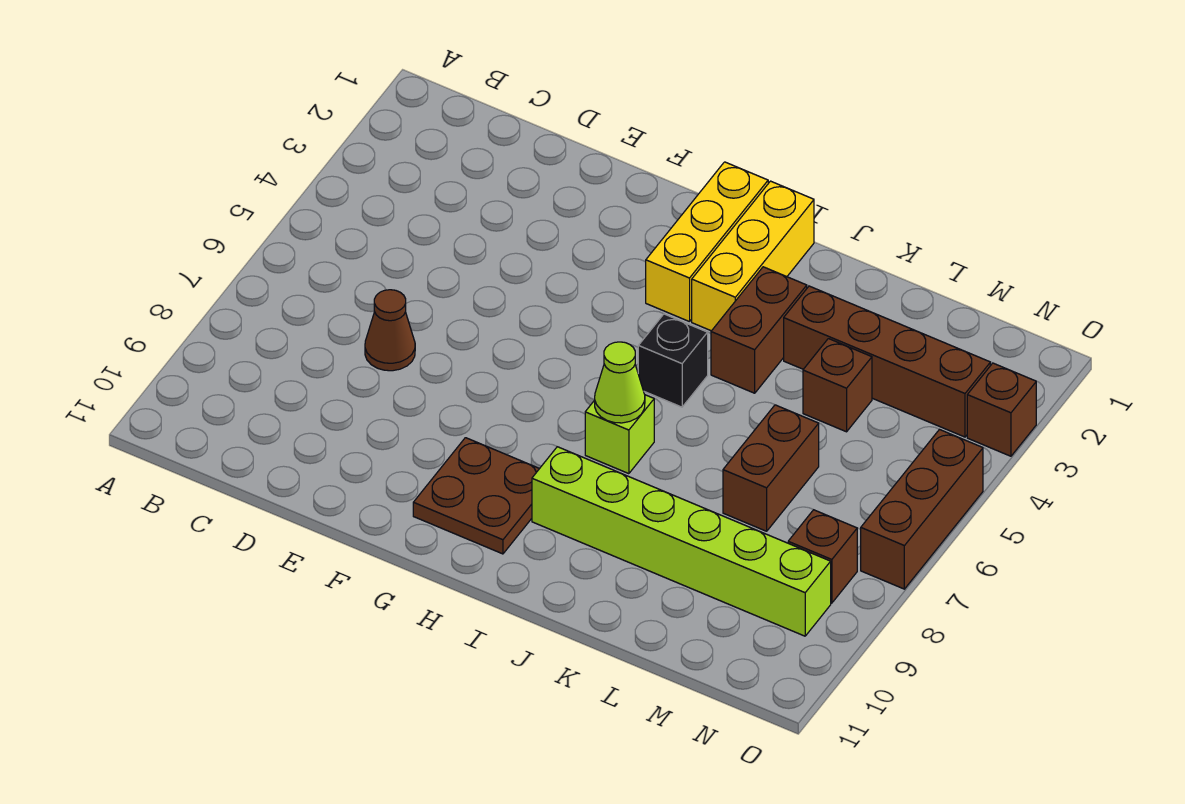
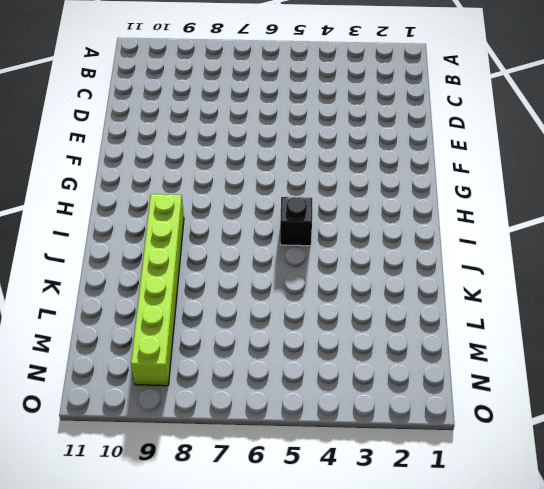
none -> brown cone D7 level 1
none -> brown plate G9:H10 level 1
none -> yellow brick H1:H3 level 1

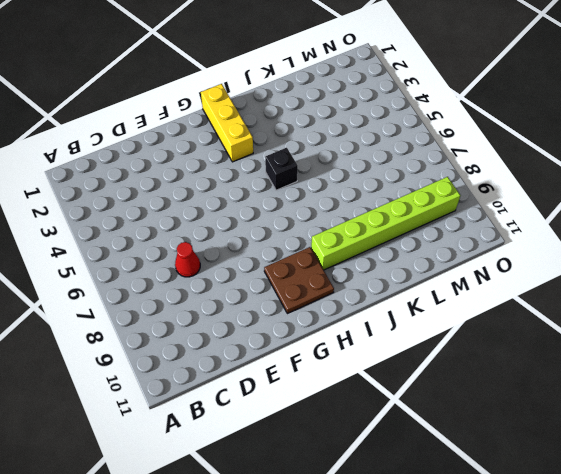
red cone D7 level 1 -> brown cone D7 level 1
none -> yellow brick I1:I3 level 1
none -> lime brick I7 level 1
none -> brown brick J3:J4 level 1

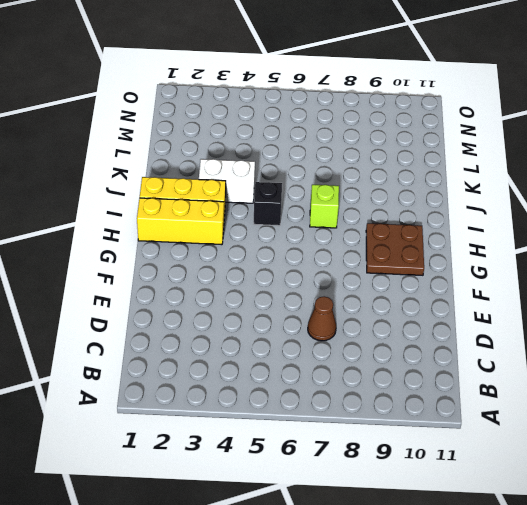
white brick J3:J4 level 1 -> brown brick J3:J4 level 1
none -> lime brick I9:N9 level 1
none -> brown brick K3:N3 level 1
none -> brown brick L4 level 1

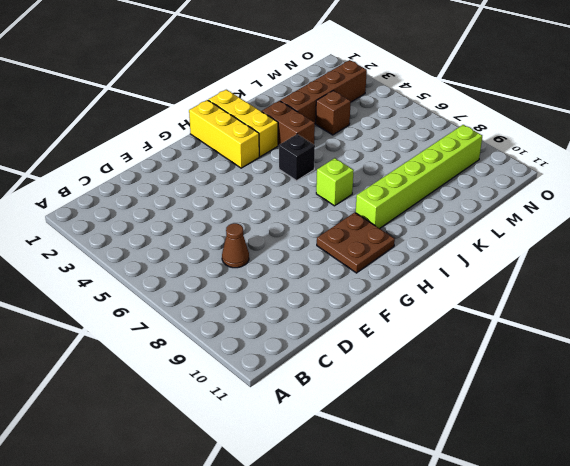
none -> brown brick L6:L7 level 1
none -> brown brick N8 level 1
none -> brown brick O3 level 1

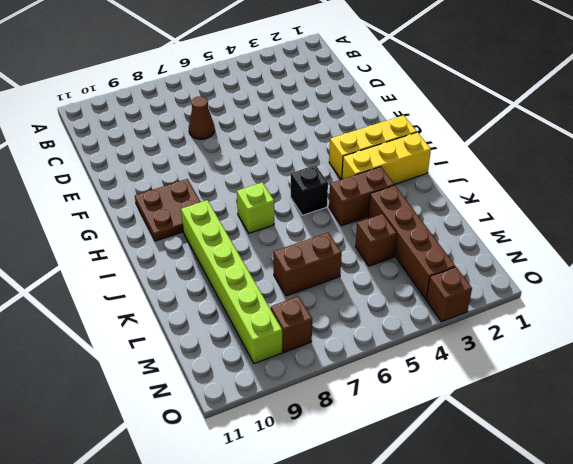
none -> brown brick O5:O7 level 1
none -> lime cone I7 level 2

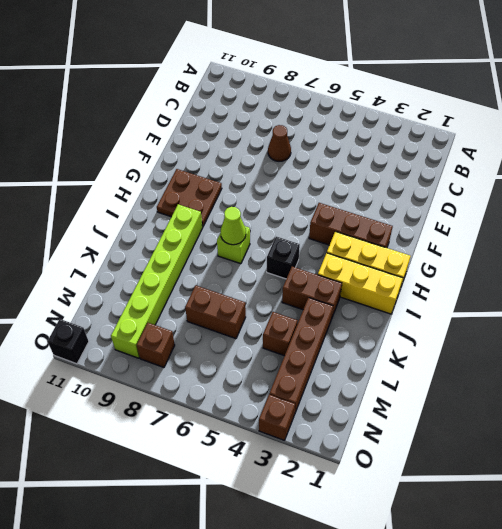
brown brick G2:G4 level 1 -> brown brick O5:O7 level 1
black brick O11 level 1 -> none

